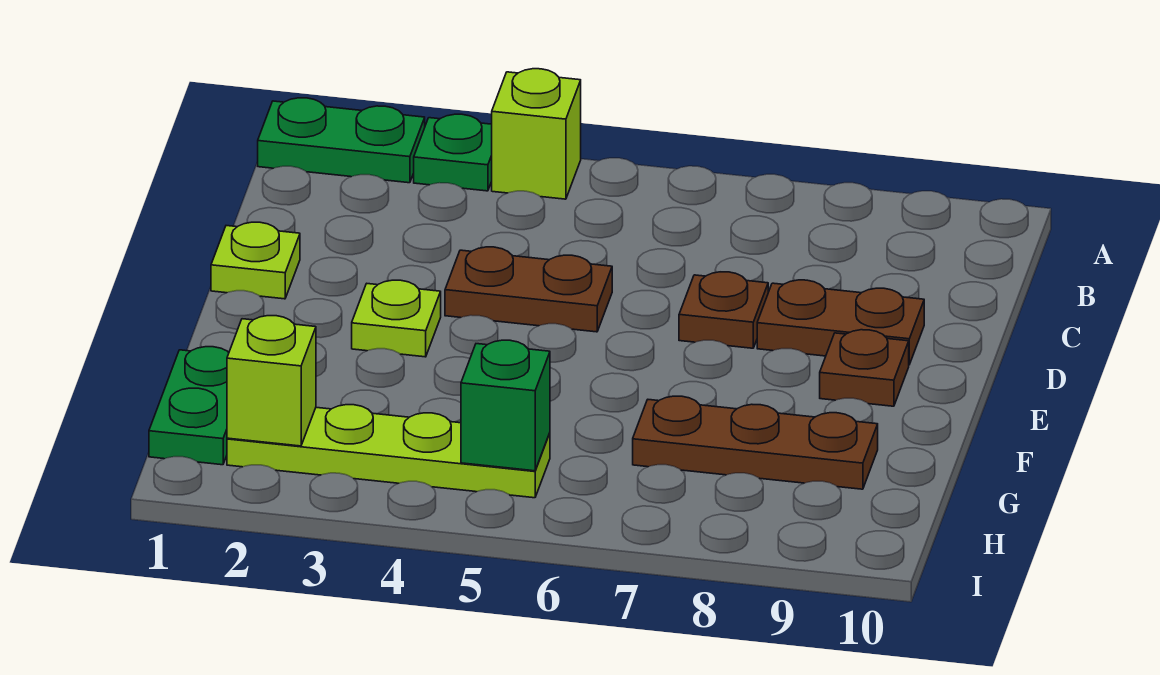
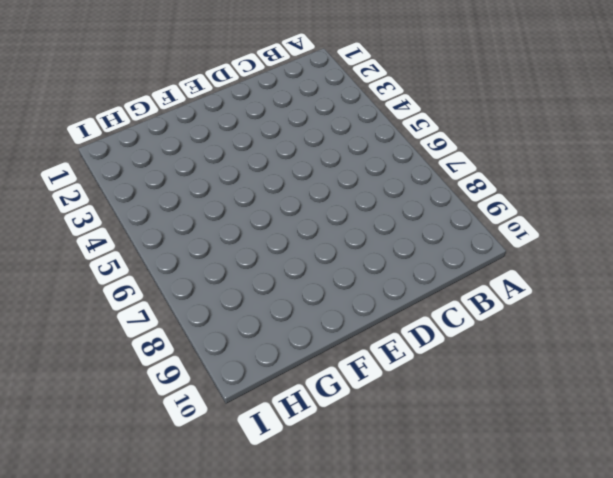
none -> green plate A1:A2 level 1
none -> green plate A3 level 1
none -> lime brick A4 level 1

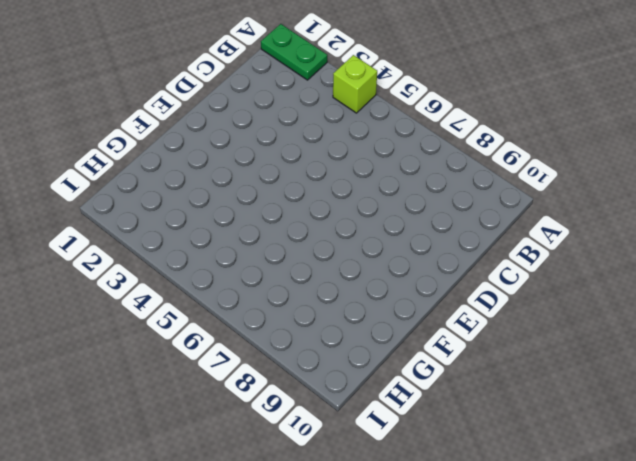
none -> green plate A3 level 1
none -> lime plate D1 level 1
none -> brown plate D4:D5 level 1

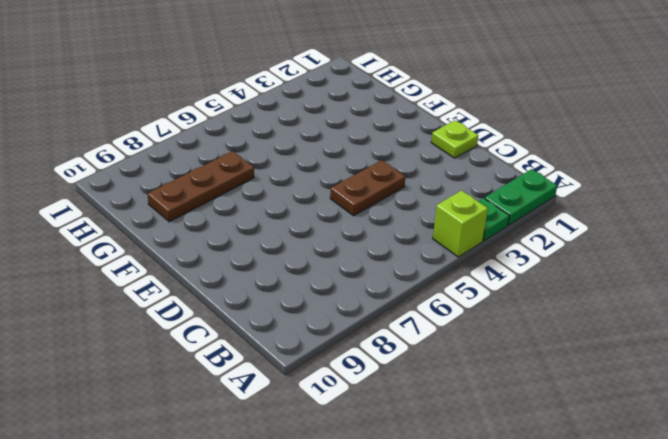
none -> brown plate D7 level 1
none -> brown plate D8:D9 level 1
none -> lime plate E3 level 1

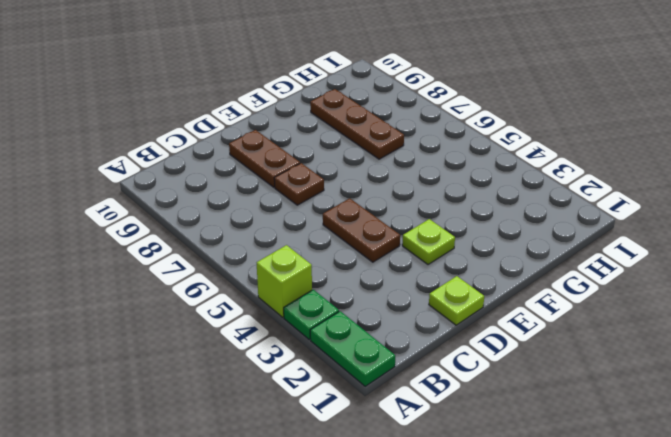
none -> brown plate E9 level 1
none -> green plate G1:H1 level 1
none -> lime plate H2:H5 level 1

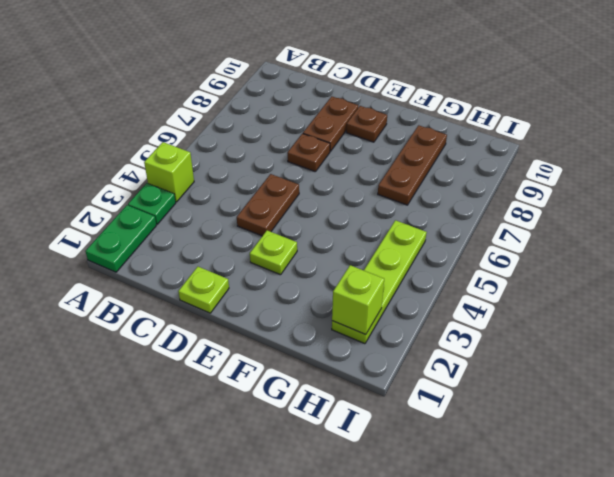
none -> green plate G1:H1 level 1
none -> green brick H5 level 2

